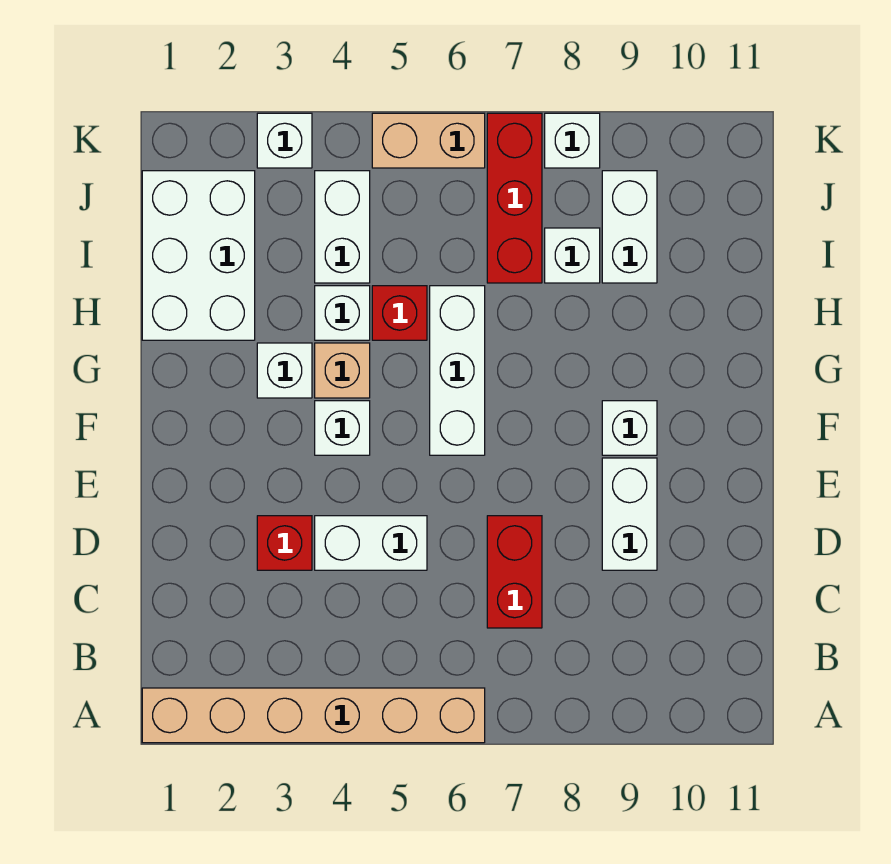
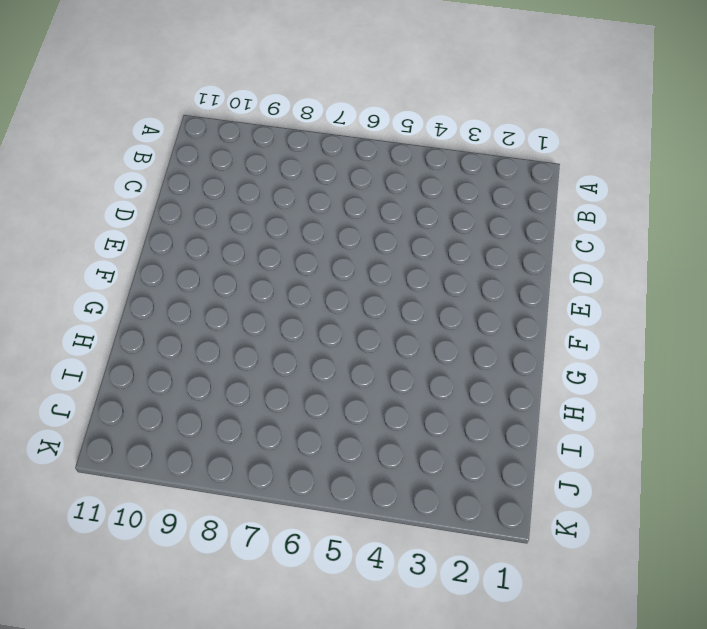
none -> tan brick A1:A6 level 1
none -> red brick C7:D7 level 1
none -> red brick D3 level 1

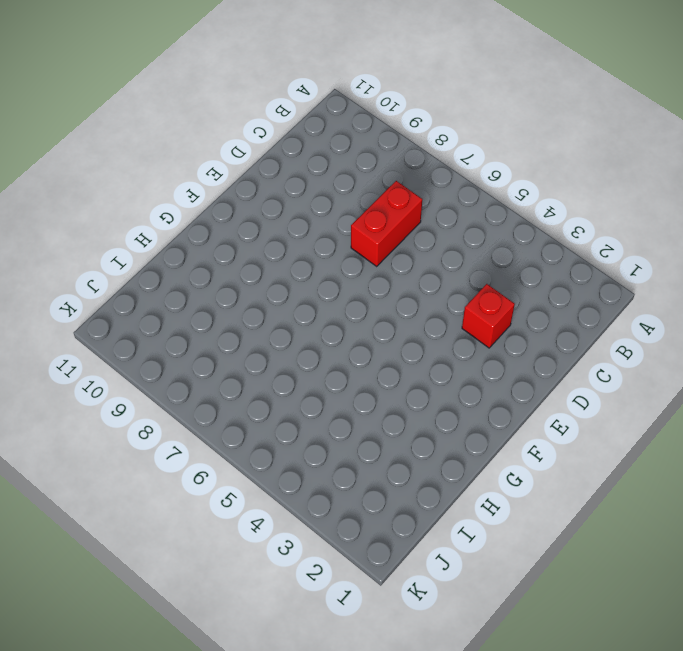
none -> tan brick A1:A6 level 1
none -> white brick D4:D5 level 1
none -> white brick D9:E9 level 1

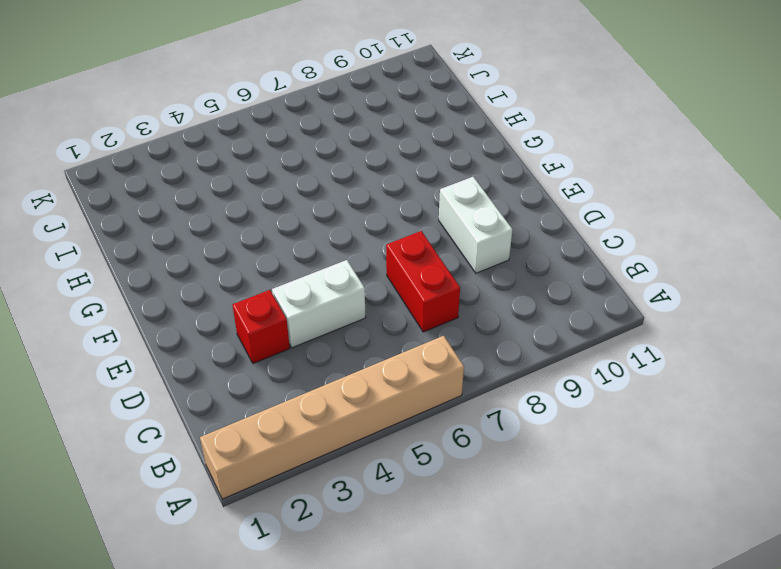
none -> white brick F4 level 1
none -> white brick F6:H6 level 1
none -> white brick F9 level 1

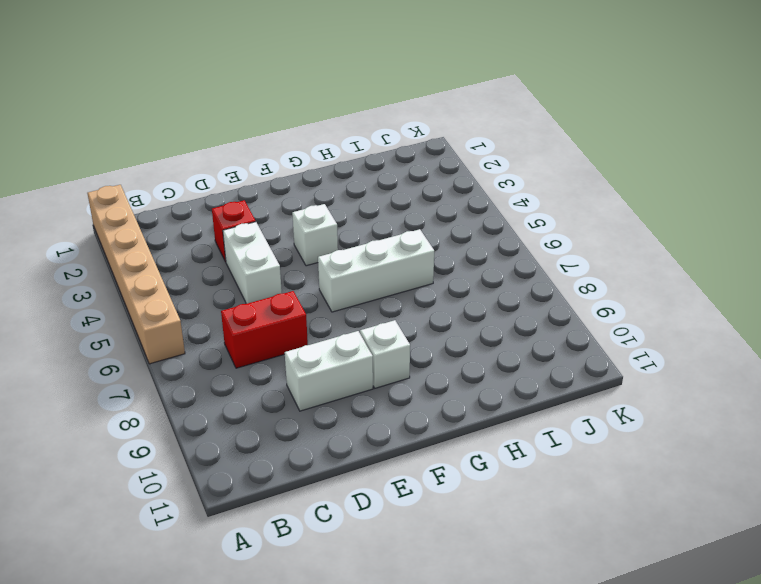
none -> white brick G3 level 1
none -> tan brick G4 level 1
none -> white brick H1:J2 level 1

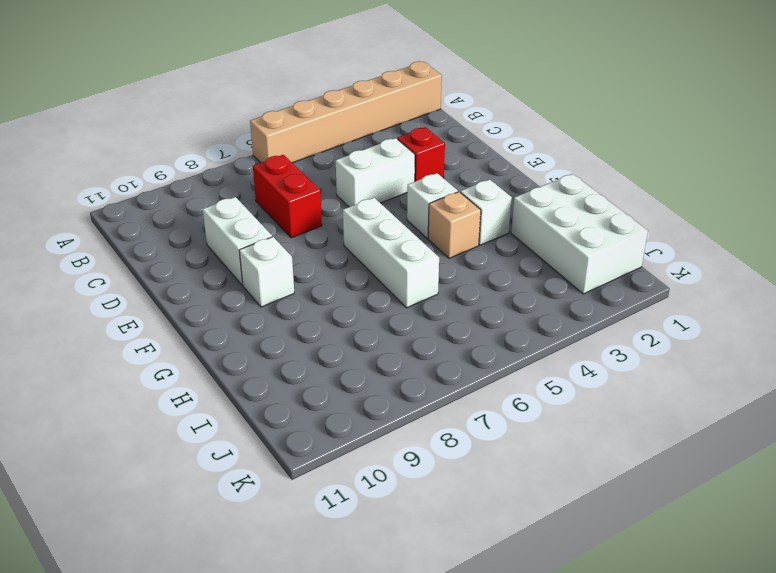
none -> white brick H4 level 1
none -> red brick H5 level 1
none -> white brick I4:J4 level 1

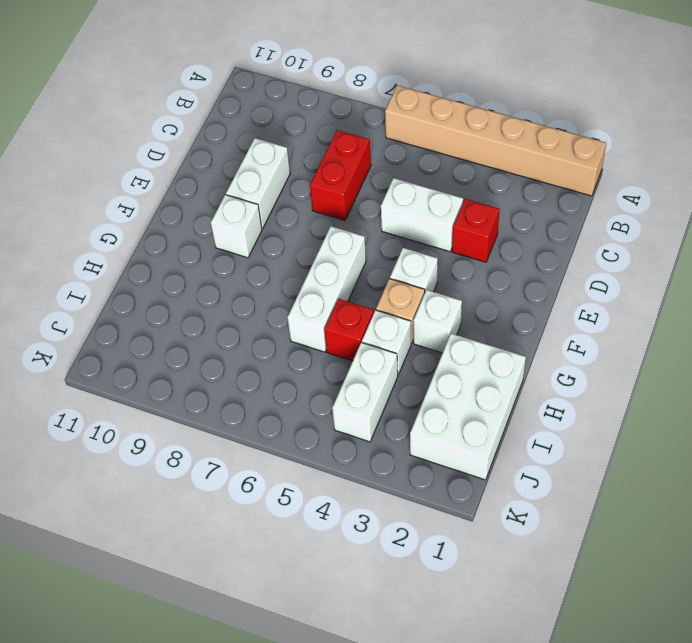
none -> red brick I7:K7 level 1
none -> white brick I8 level 1
none -> white brick I9:J9 level 1

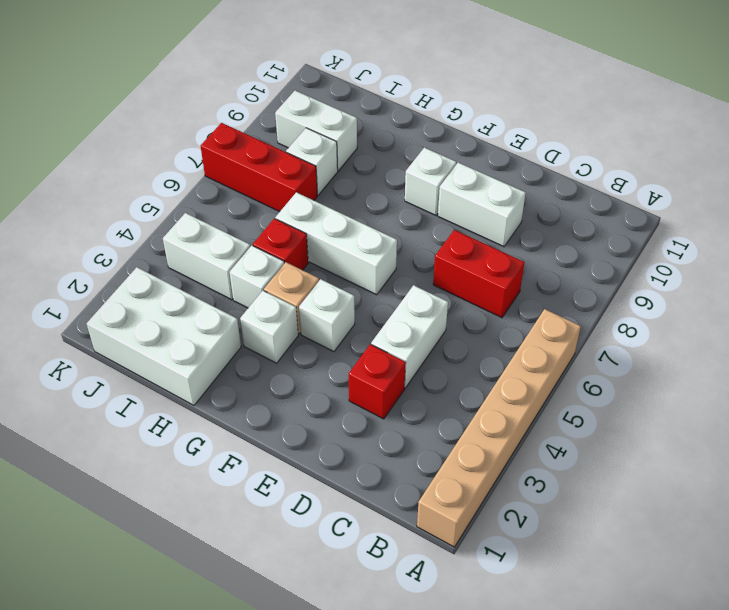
none -> white brick K3 level 1
none -> tan brick K5:K6 level 1
none -> white brick K8 level 1

